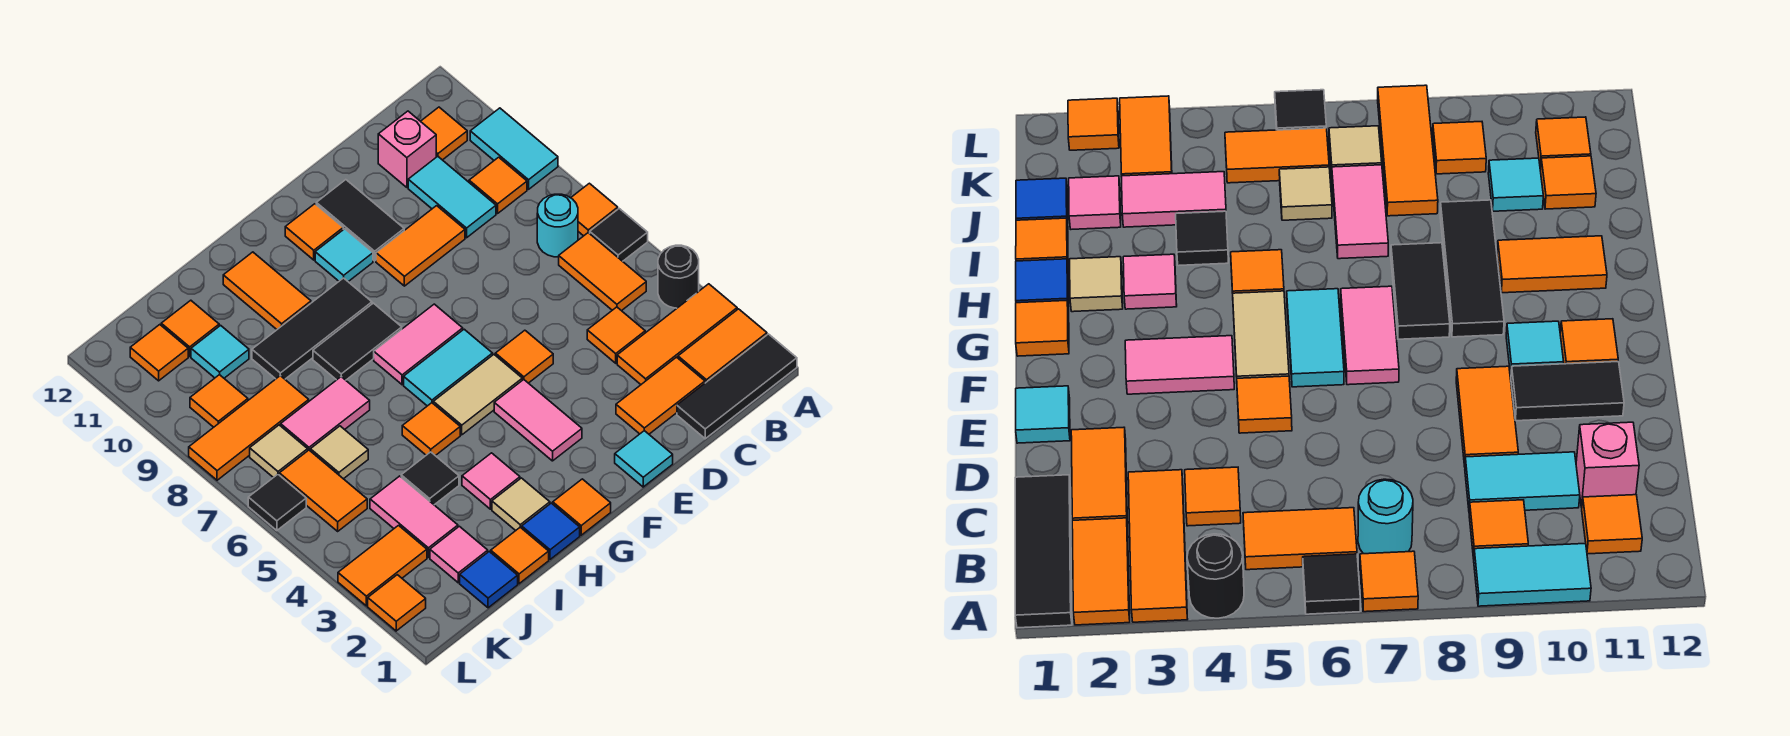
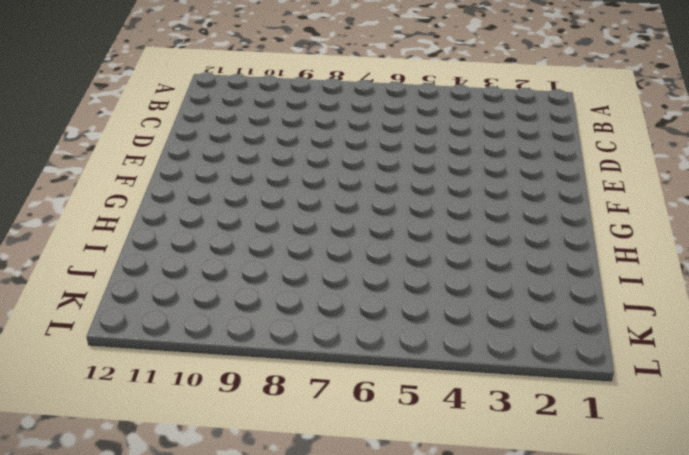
none -> black tile A1:C1 level 1
none -> orange tile A2:B2 level 1
none -> orange tile A3:C3 level 1
none -> black round brick A4 level 1

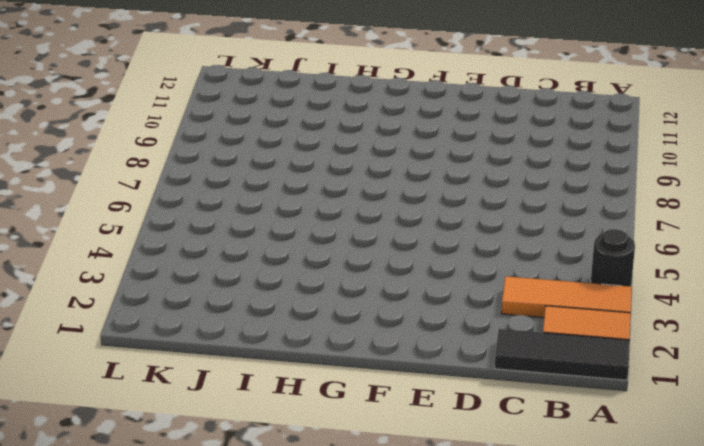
none -> black tile A6 level 1
none -> orange tile A7 level 1
none -> cyan tile A9:A10 level 1
none -> orange tile B5:B6 level 1

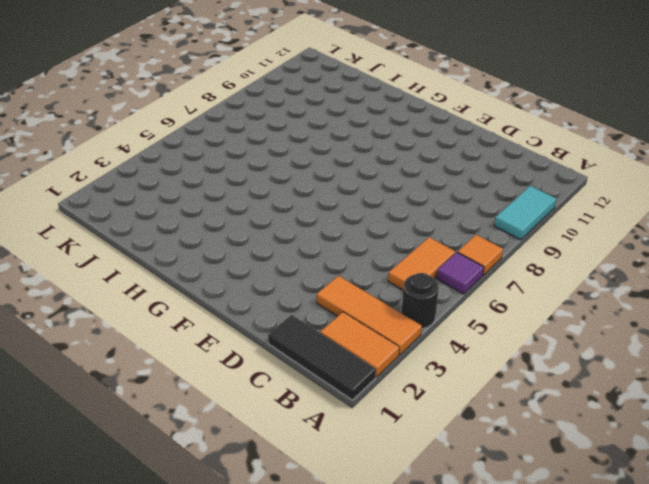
purple tile A6 level 1 -> black tile A6 level 1
none -> cyan round brick B7 level 1
none -> orange tile B9 level 1
none -> orange tile B11 level 1
none -> orange tile C2:D2 level 1

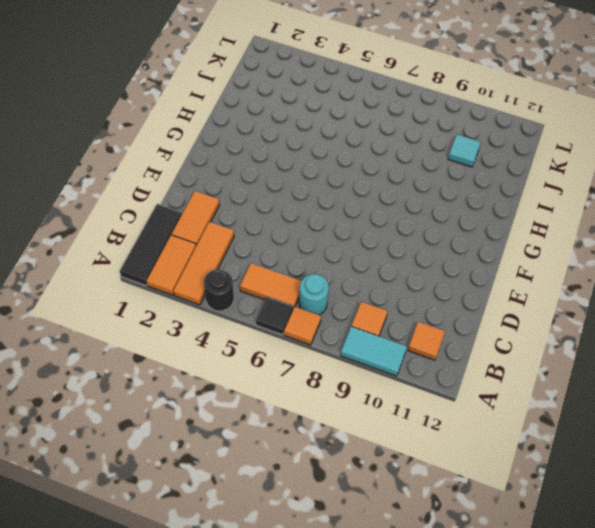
none -> orange tile C4 level 1
none -> cyan tile C9:C10 level 1
none -> pink brick C11 level 1
none -> orange tile D9:E9 level 1

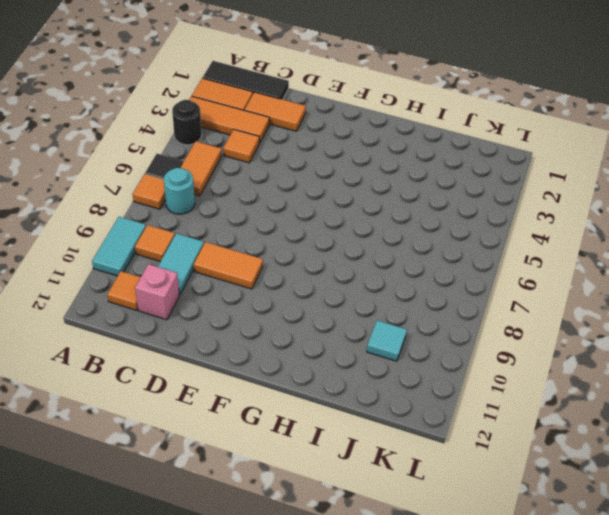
none -> cyan tile E1 level 1
none -> orange tile E5 level 1
none -> black tile E10:E11 level 1
none -> pink tile F3:F4 level 1

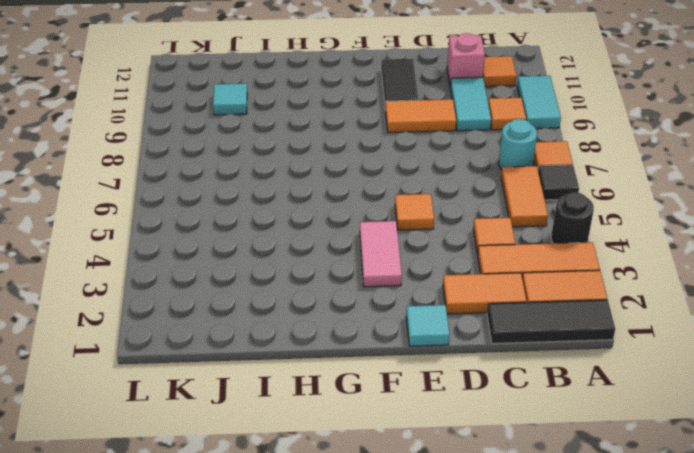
none -> tan tile F5:G5 level 1
none -> cyan tile F6:G6 level 1
none -> pink tile F7:G7 level 1
none -> cyan tile F10 level 1

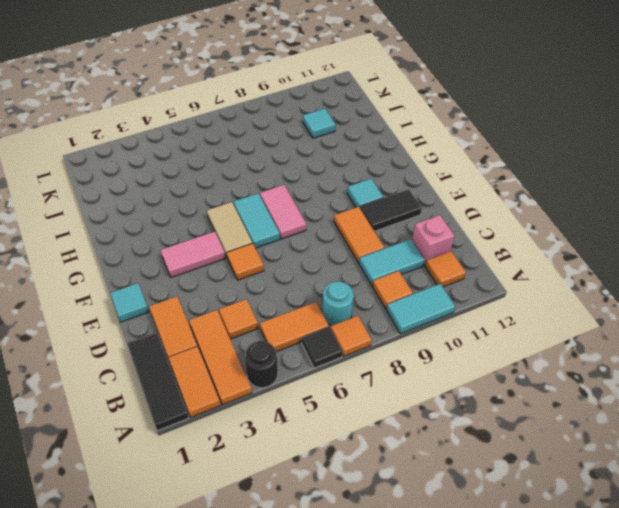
none -> orange tile F11 level 1
none -> orange tile G1 level 1
none -> black tile G8:H8 level 1
none -> black tile G9:I9 level 1

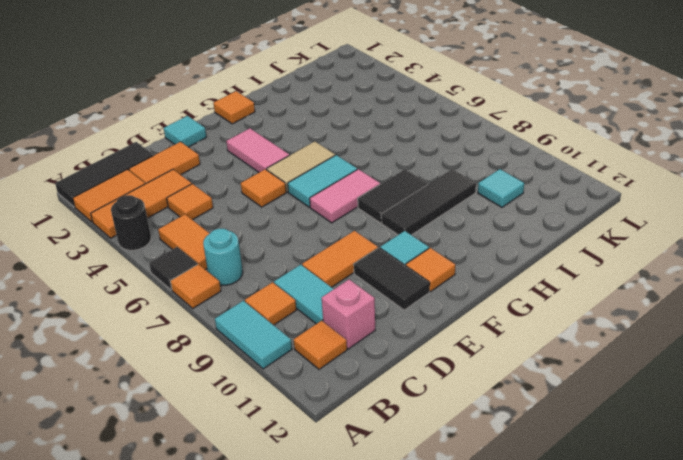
none -> blue tile H1 level 1
none -> tan tile H2 level 1
none -> pink tile H3 level 1
none -> orange tile H5 level 1

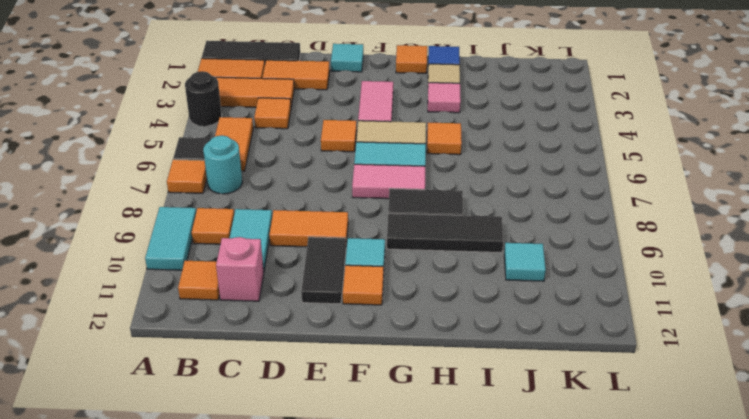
none -> orange tile H10:H11 level 1
none -> orange tile I1 level 1
none -> black tile I4 level 1
none -> pink tile I7:J7 level 1

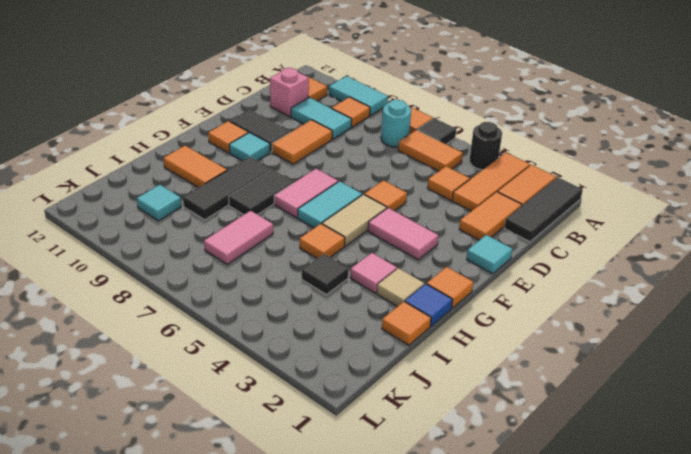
none -> blue tile J1 level 1
none -> pink tile J2 level 1
none -> pink tile J3:J4 level 1
none -> tan tile J6 level 1

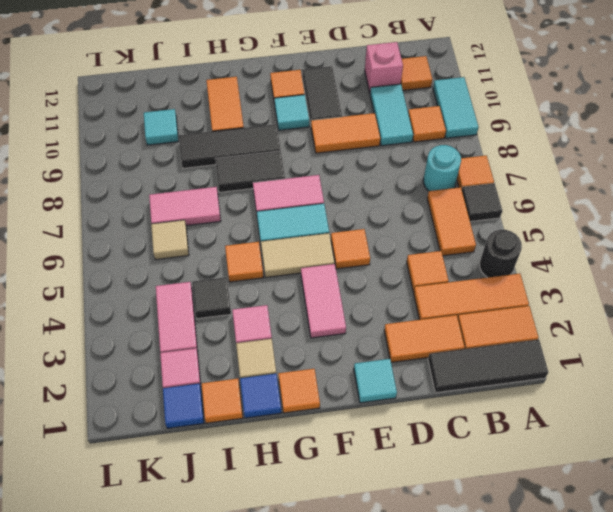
none -> orange tile J8:L8 level 1
none -> orange tile J11 level 1
none -> orange tile K3:L3 level 1
none -> orange tile K5:K6 level 1

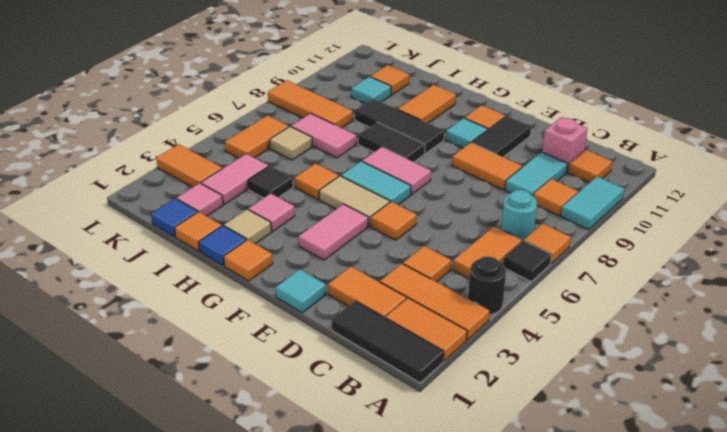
none -> tan tile K7 level 1
none -> orange tile K9 level 1
none -> orange tile K11 level 1
none -> orange tile L2 level 1

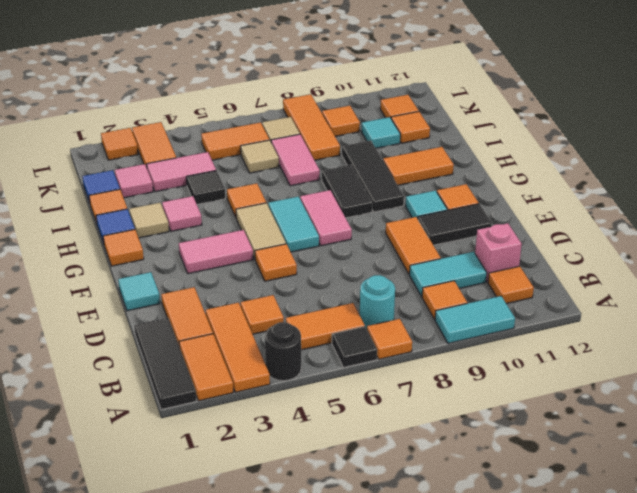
none -> black tile L6 level 1

